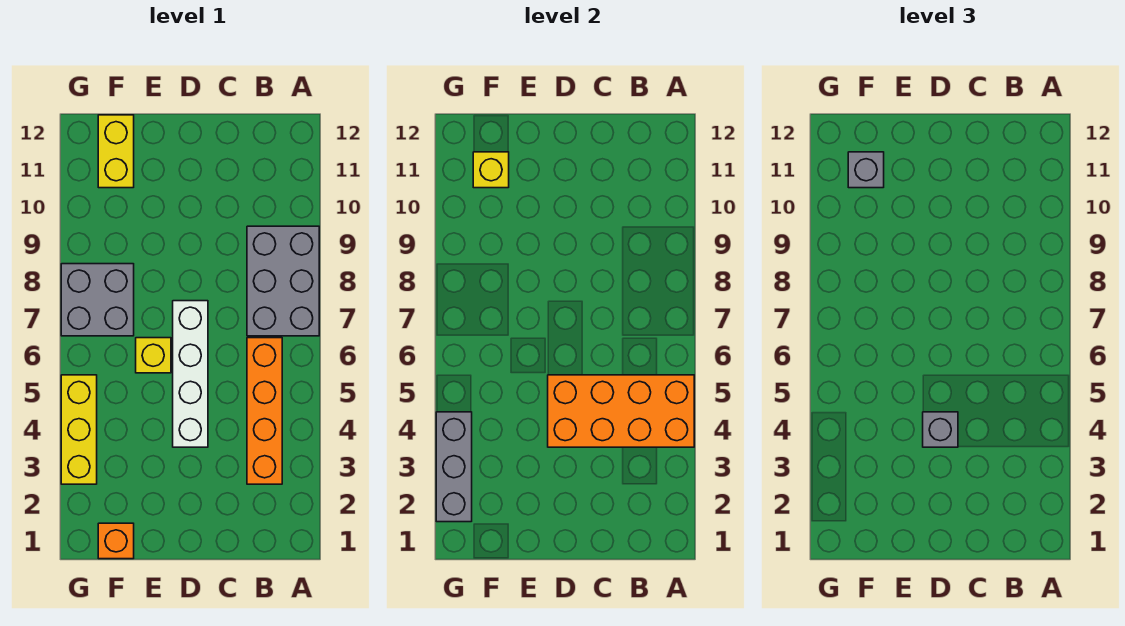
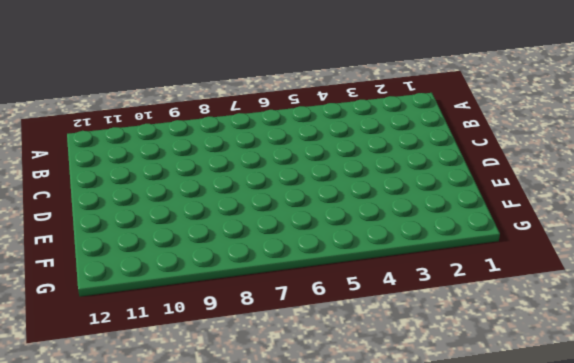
none -> grey brick A7:B9 level 1
none -> orange brick B3:B6 level 1
none -> white brick D4:D7 level 1

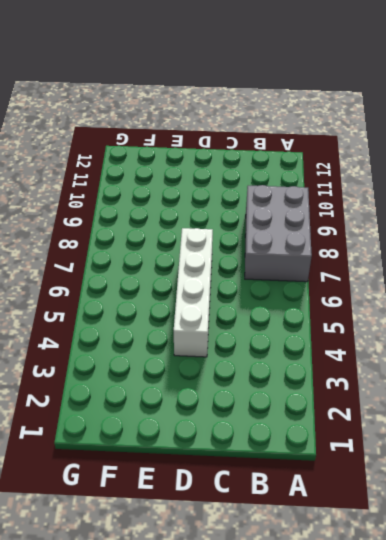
none -> orange brick B3:B6 level 1
none -> yellow brick E6 level 1
none -> orange brick F1 level 1

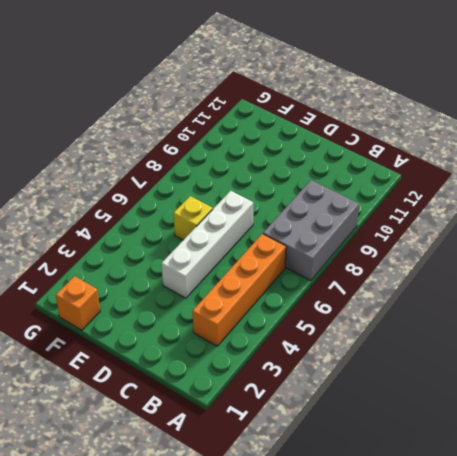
none -> grey brick F7:G8 level 1
none -> yellow brick F11:F12 level 1
none -> yellow brick G3:G5 level 1

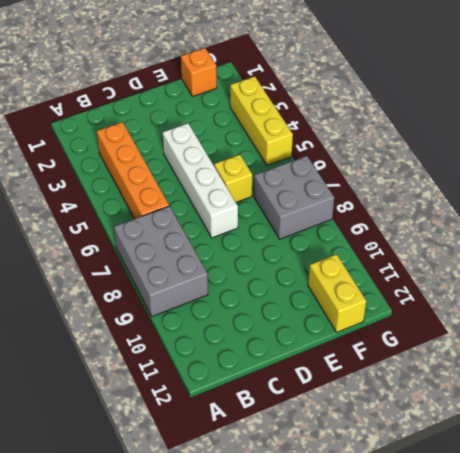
none -> orange brick A4:D5 level 2
none -> yellow brick F11 level 2
none -> grey brick G2:G4 level 2

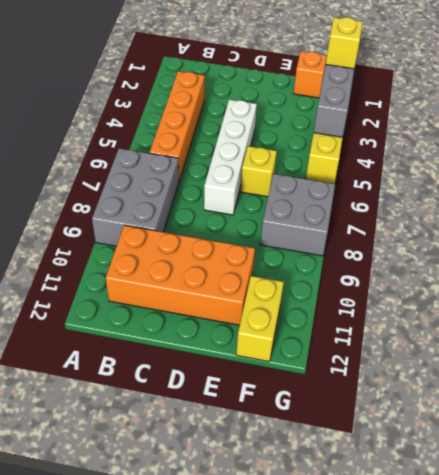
orange brick B10:E11 level 1 -> orange brick A4:D5 level 2
yellow brick G2 level 3 -> yellow brick F11 level 2
none -> grey brick D4 level 3
none -> grey brick F11 level 3

